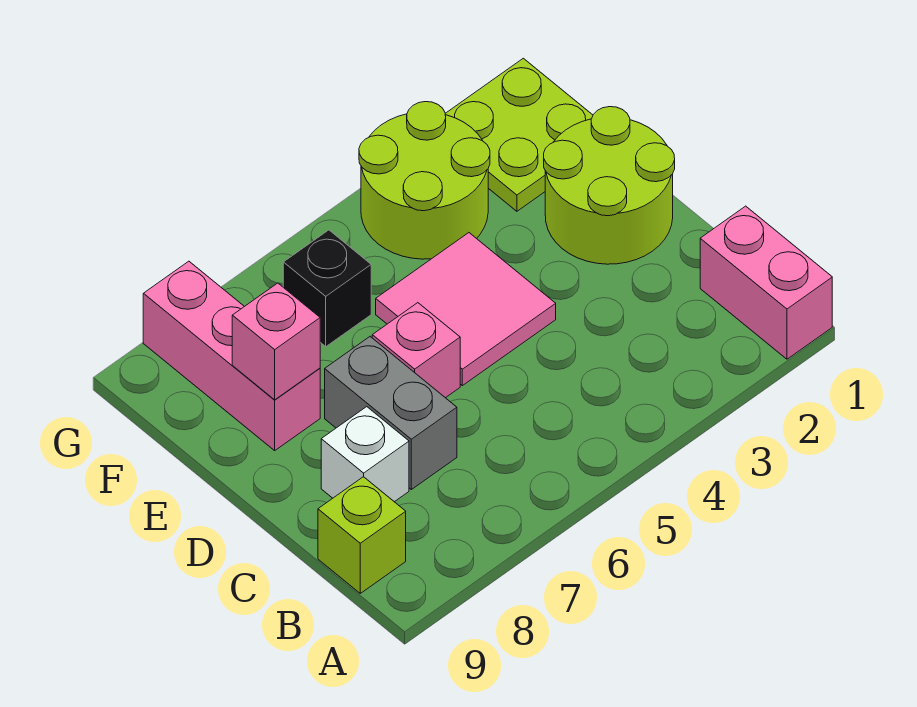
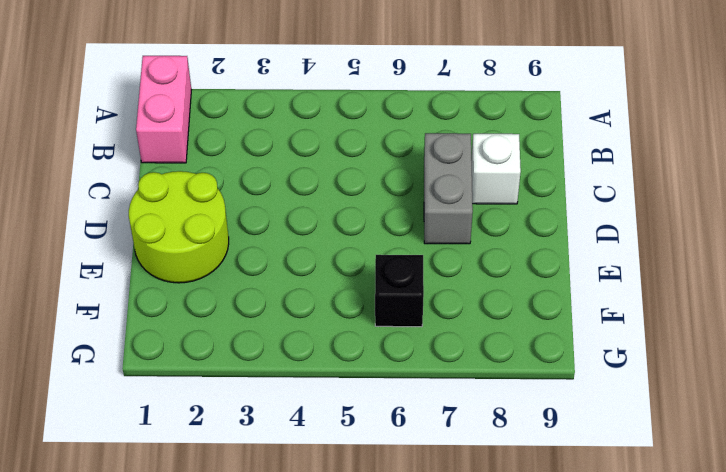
none -> lime brick B9 level 1
none -> pink tile D4:E5 level 1
none -> pink brick D6 level 1

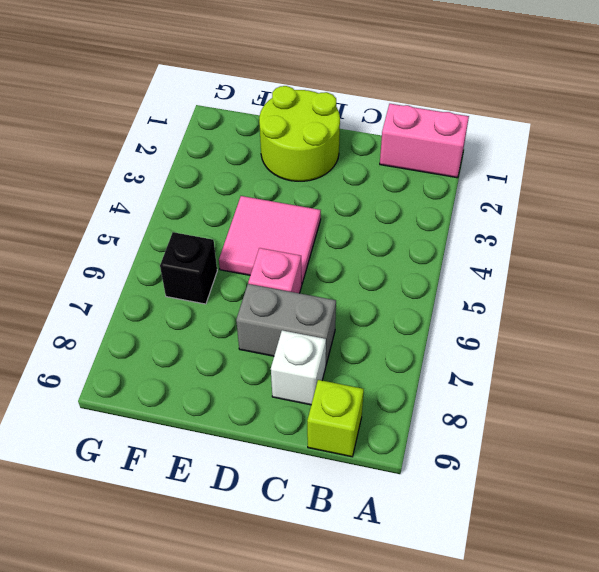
none -> pink brick E8:G8 level 1
none -> lime plate F1:G2 level 1
none -> lime round brick F3:G4 level 1

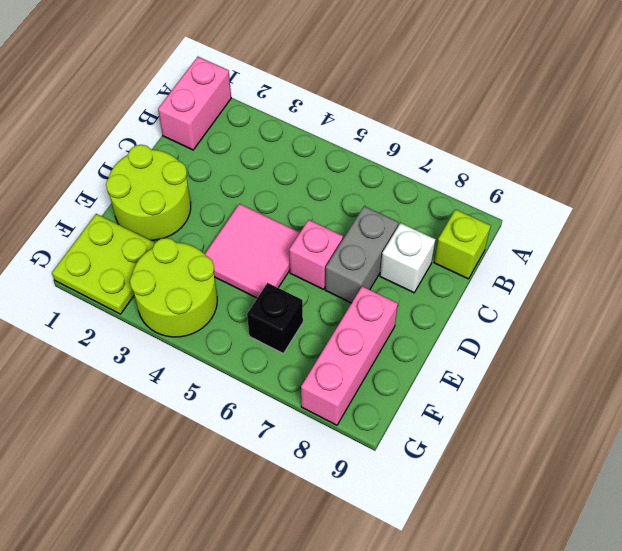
none -> pink brick E8 level 2

